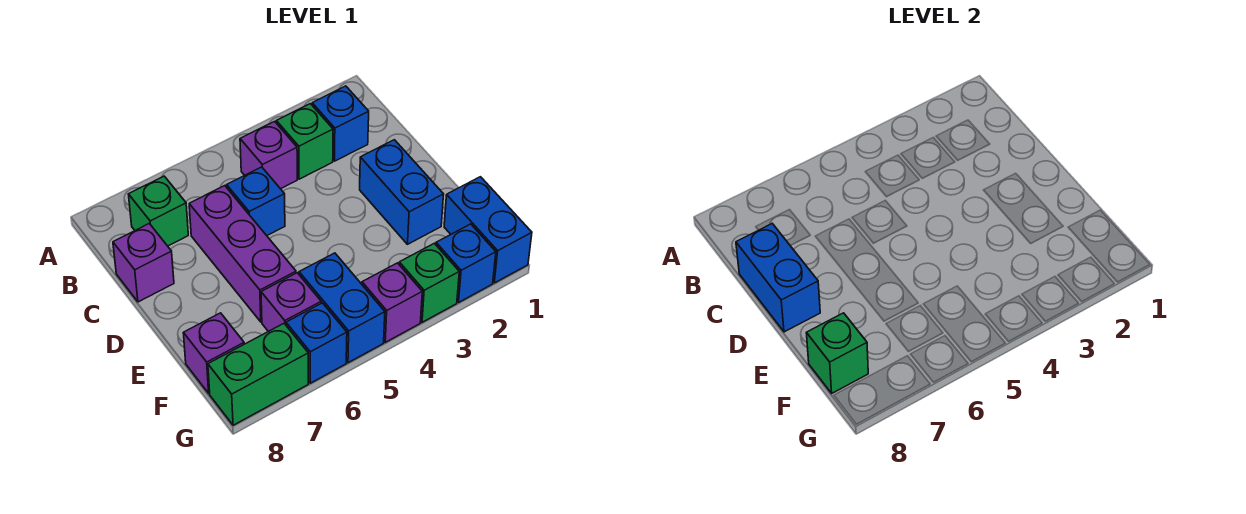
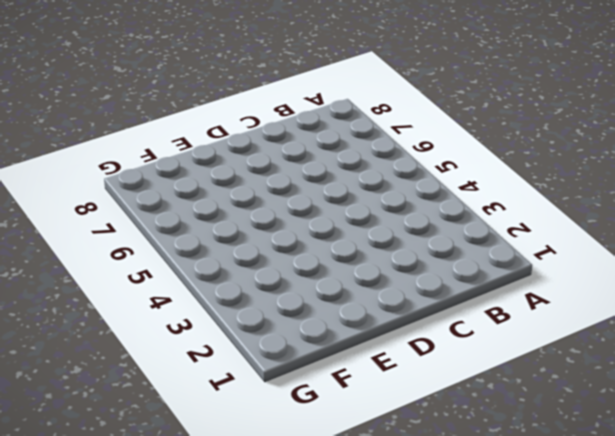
none -> blue brick B2 level 1
none -> green brick B3 level 1
none -> purple brick B4 level 1

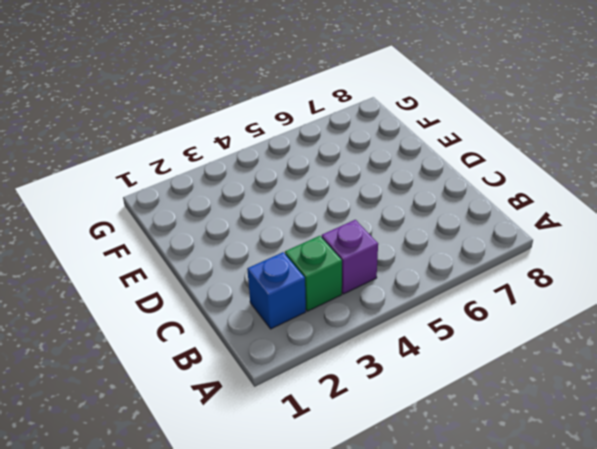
none -> green brick B7 level 1
none -> blue brick C5 level 1
none -> purple brick C6:E6 level 1

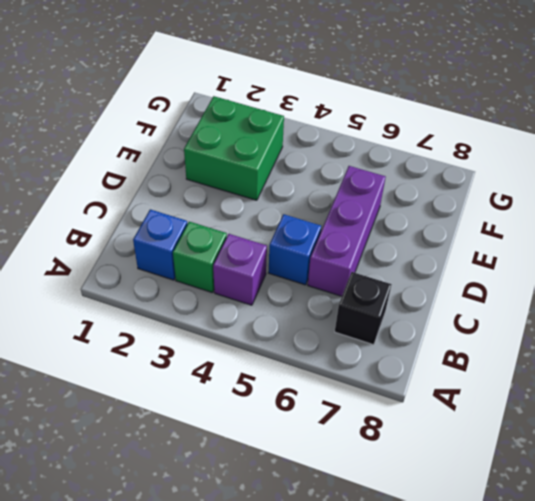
black brick B7 level 1 -> green brick B7 level 1
green brick E2:F3 level 1 -> blue brick D2:E2 level 1
none -> purple brick C8 level 1
none -> blue brick F1:G1 level 1
none -> blue brick F5:G5 level 1

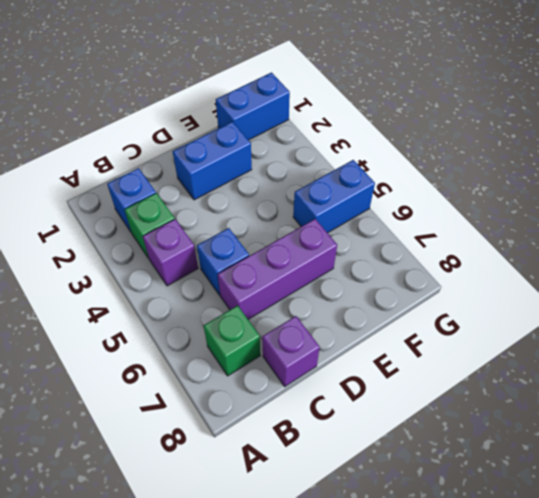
none -> purple brick F6 level 1
none -> purple brick F8 level 1
none -> blue brick G2 level 1

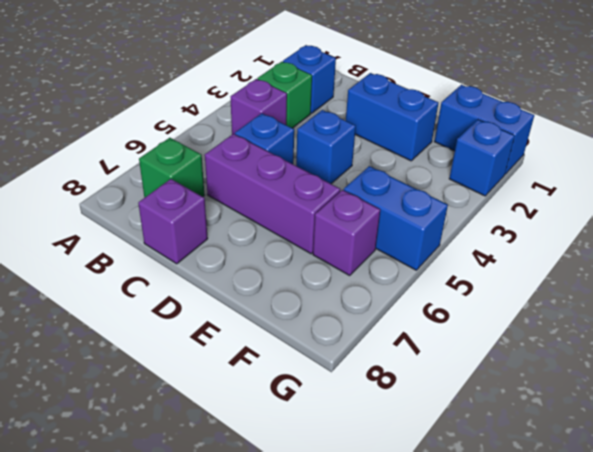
blue brick D4 level 1 -> blue brick G6 level 1
none -> purple brick F8 level 1
none -> green brick G3 level 1
none -> purple brick G4 level 1

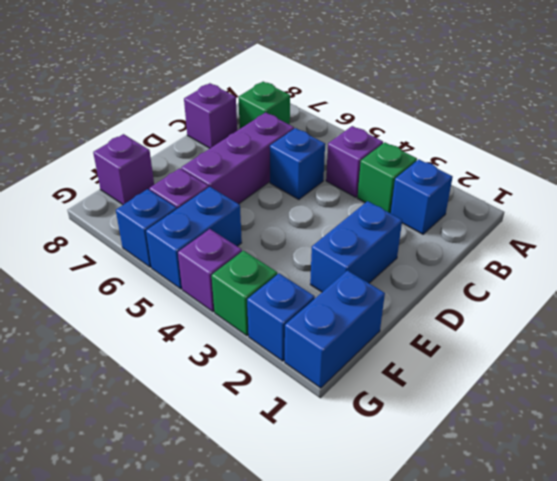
none -> green brick G7:G8 level 1
none -> blue brick C8:D8 level 2
none -> green brick F8 level 2

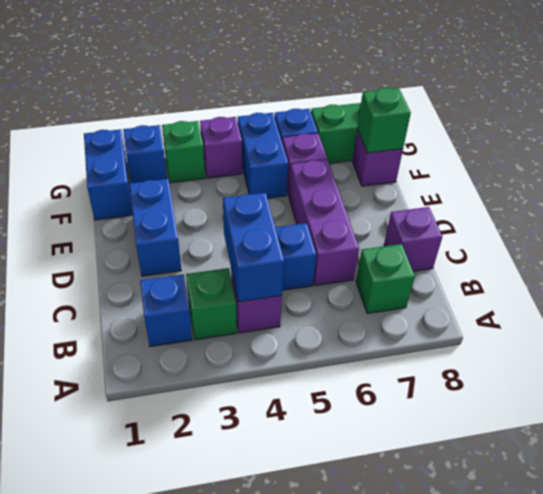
blue brick B4:C4 level 2 -> blue brick C8:D8 level 2

